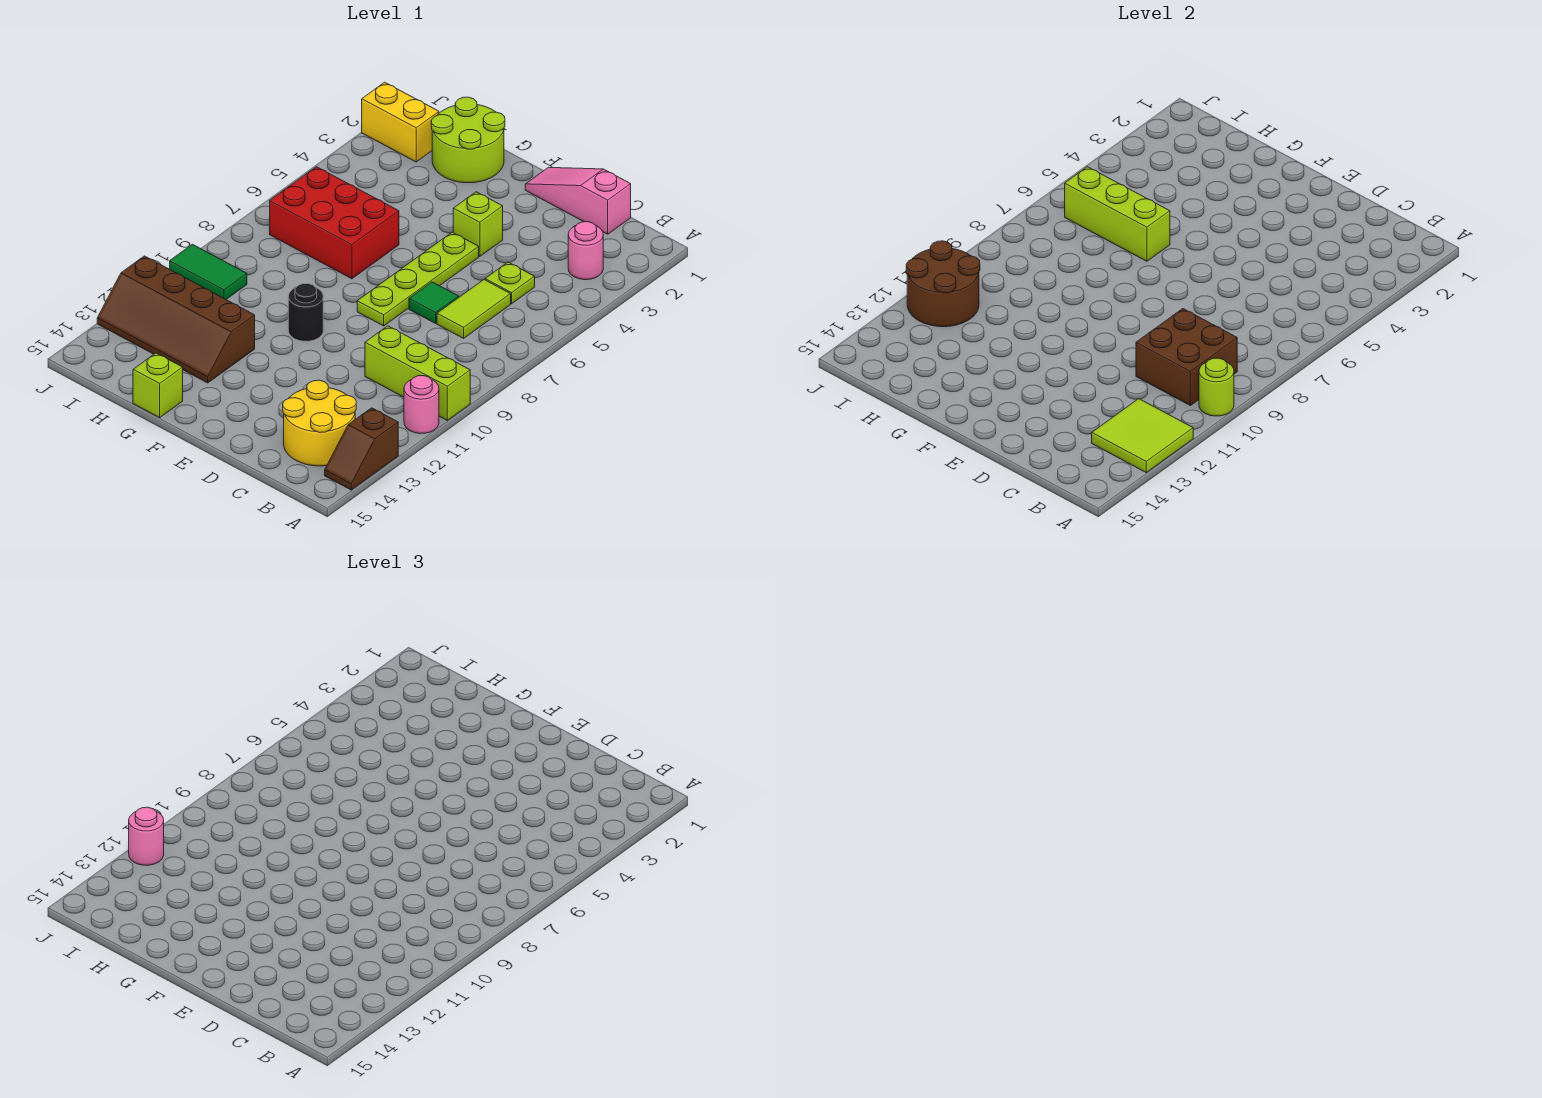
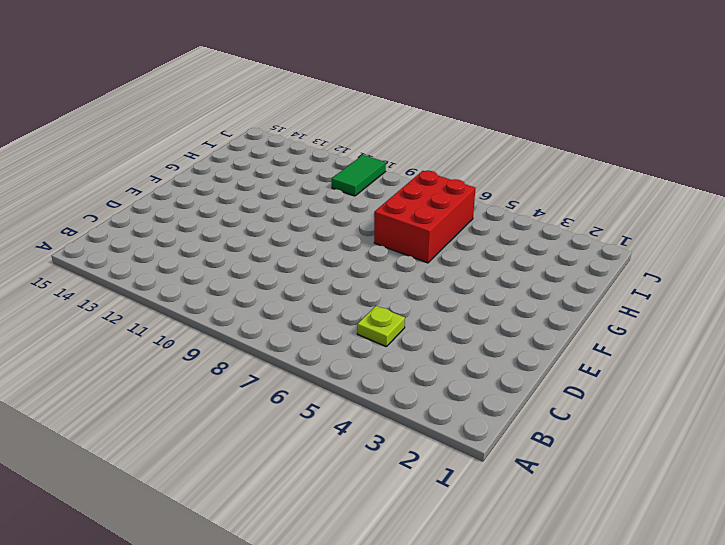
none -> lime brick A10:C10 level 1
none -> pink round brick A11 level 1
none -> brown slope A13:A14 level 1 top 13

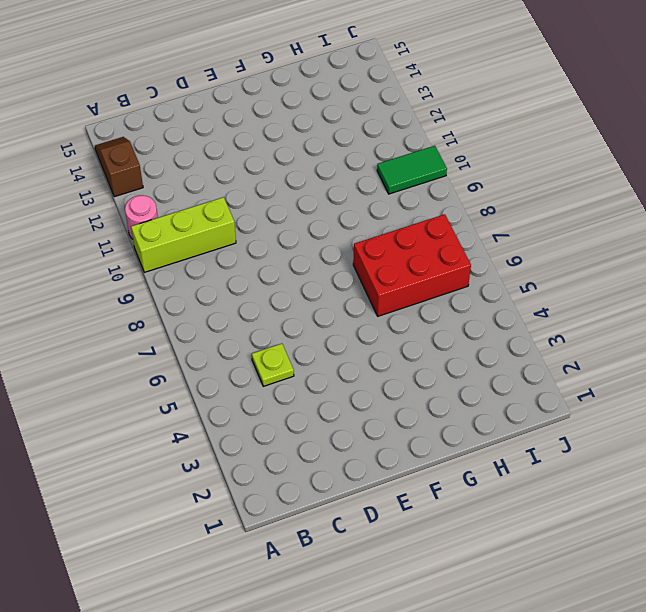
none -> pink round brick B3 level 1
none -> yellow round brick B13:C14 level 1
none -> pink slope C1:E1 level 1 top C

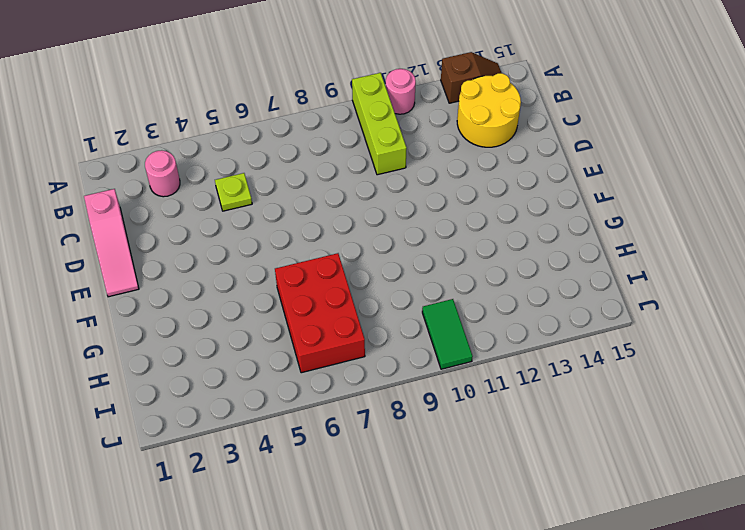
none -> lime tile C6:C7 level 1
none -> green tile D7 level 1
none -> lime brick E4 level 1

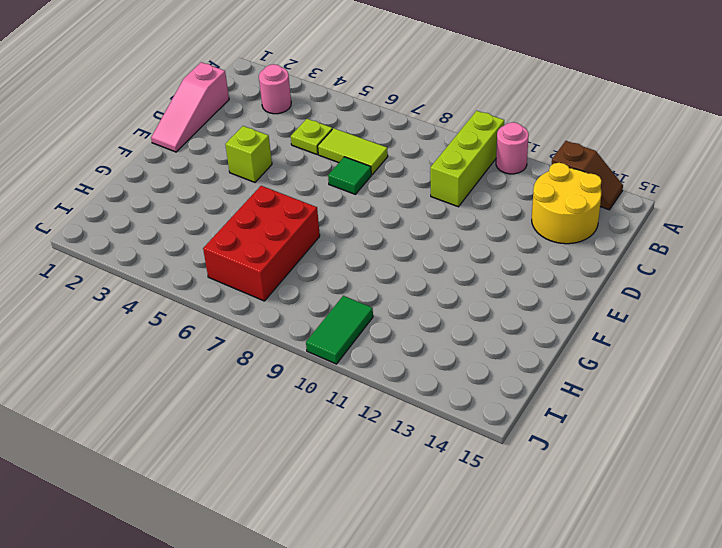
none -> lime plate E5:E8 level 1
none -> black round brick F10 level 1
none -> lime round brick G1:H2 level 1

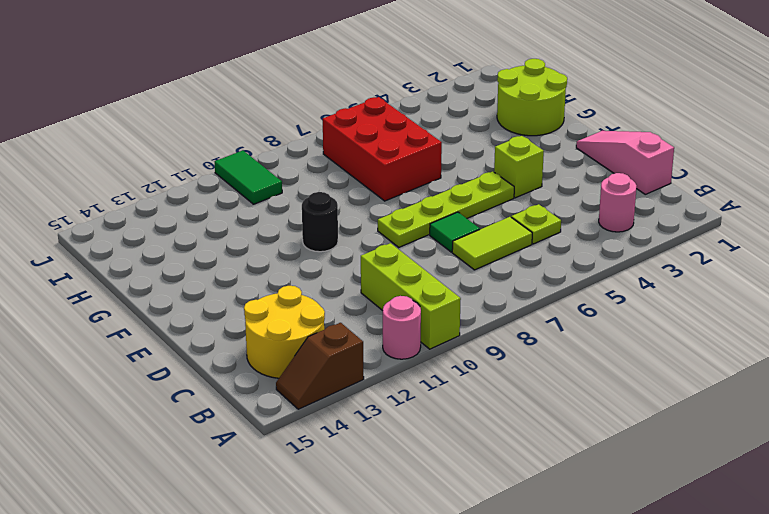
none -> brown slope G12:J13 level 1 top 12
none -> lime brick G15 level 1
none -> yellow brick I2:J2 level 1

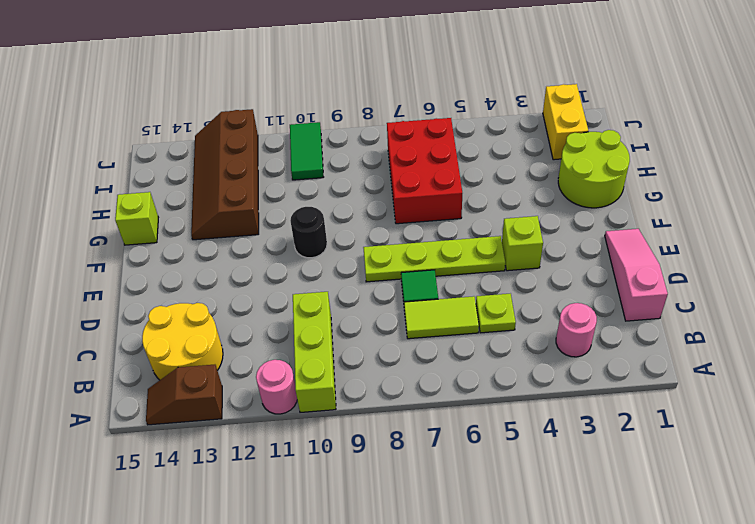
none -> lime round brick A10 level 2
none -> lime tile A12:B13 level 2
none -> brown brick B9:C10 level 2

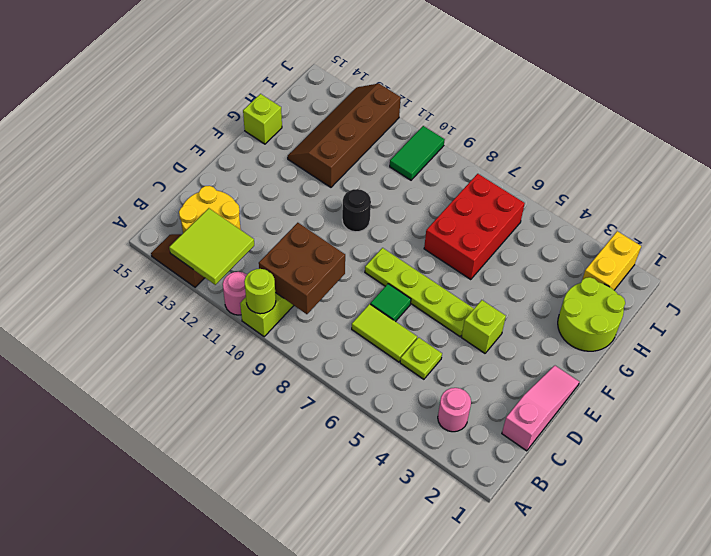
none -> lime brick G6:I6 level 2
none -> brown round brick I11:J12 level 2
none -> pink round brick J12 level 3

